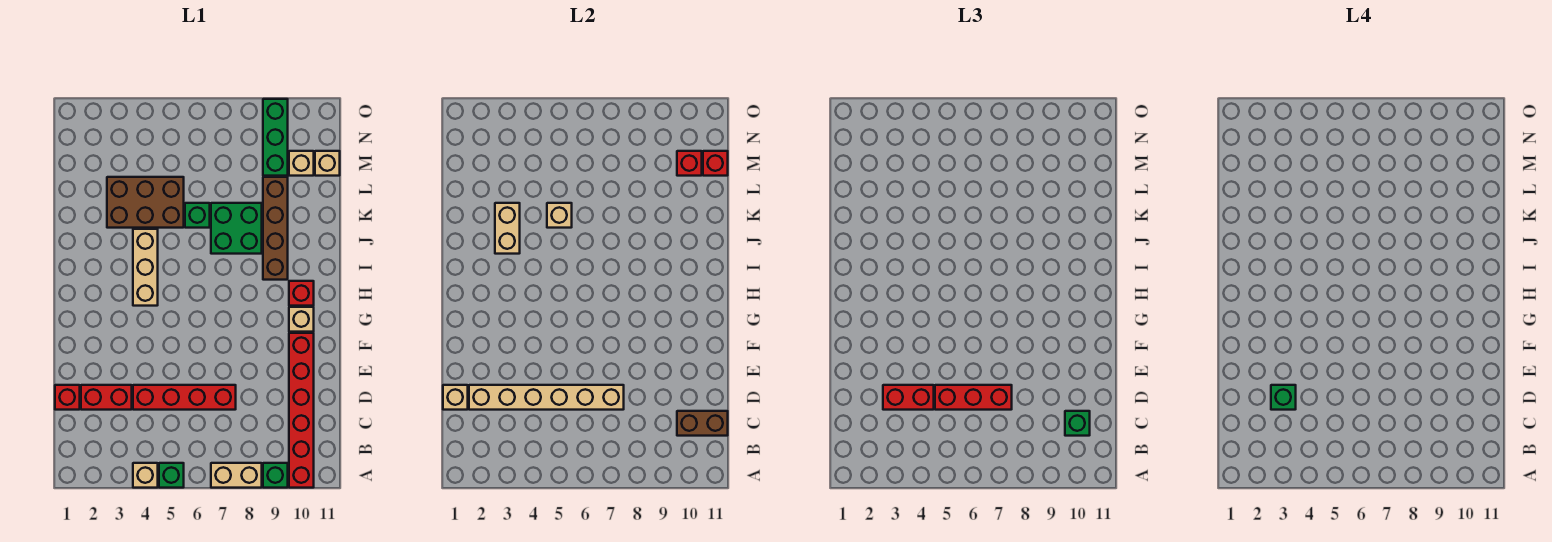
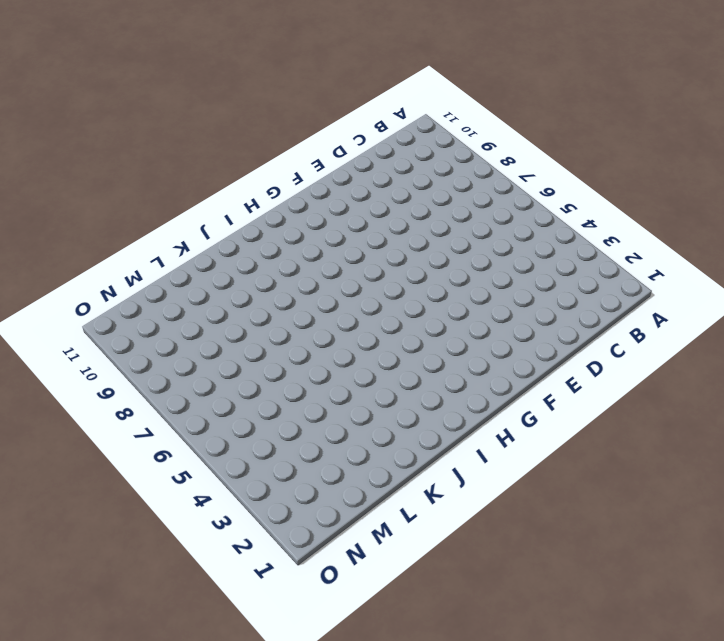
none -> tan brick A4 level 1
none -> green brick A5 level 1
none -> tan brick A7:A8 level 1

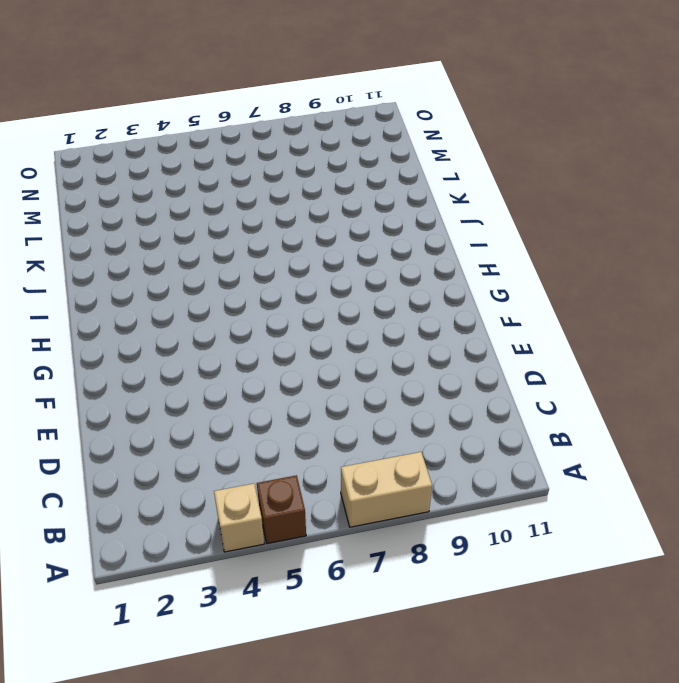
brown brick A5 level 1 -> green brick A5 level 1
none -> green brick A9 level 1
none -> red brick A10:F10 level 1
none -> red brick D1 level 1

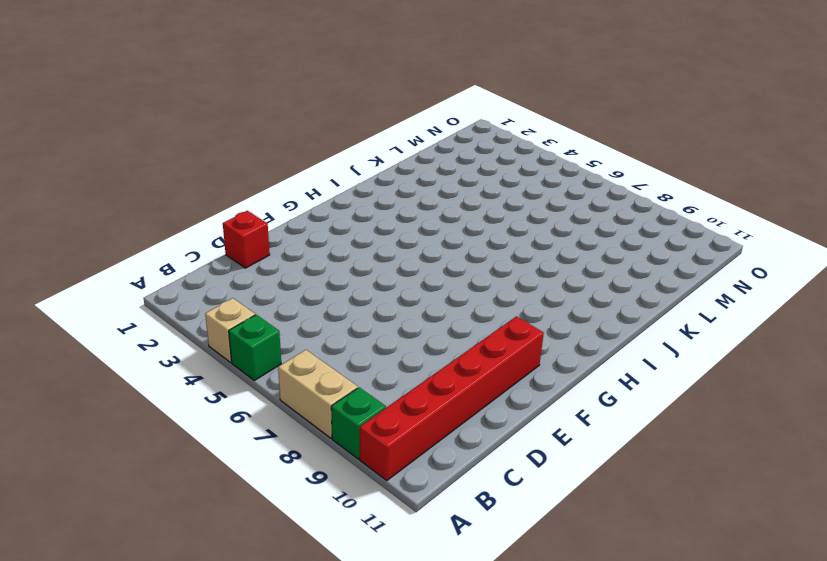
none -> red brick D2:D3 level 1
none -> red brick D4:D7 level 1
none -> tan brick G10 level 1

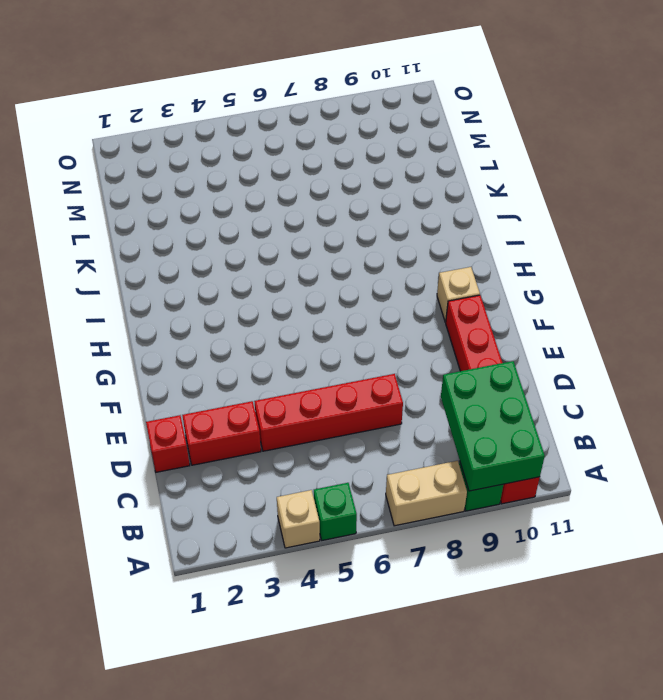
green brick A9:C10 level 2 -> brown brick C10:C11 level 2
none -> tan brick H4:J4 level 1
none -> red brick H10 level 1
none -> brown brick I9:L9 level 1

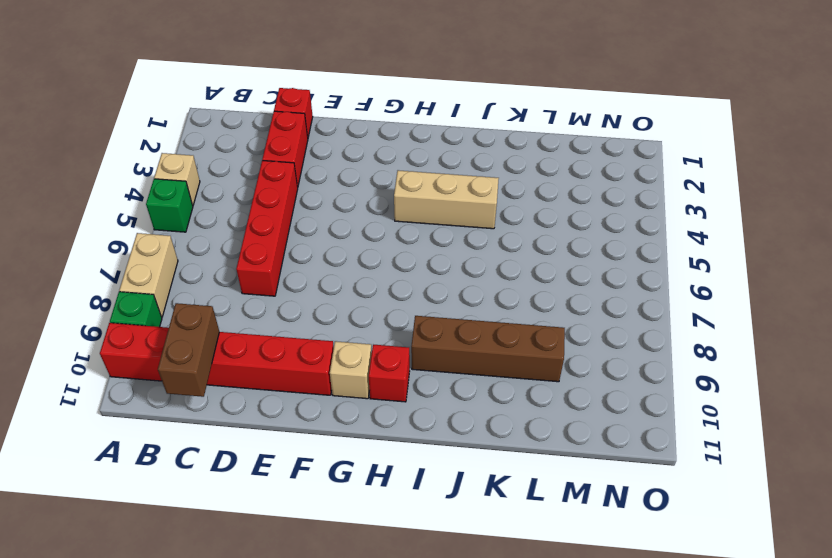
none -> green brick J7:K8 level 1
none -> brown brick K3:L5 level 1
none -> green brick K6 level 1

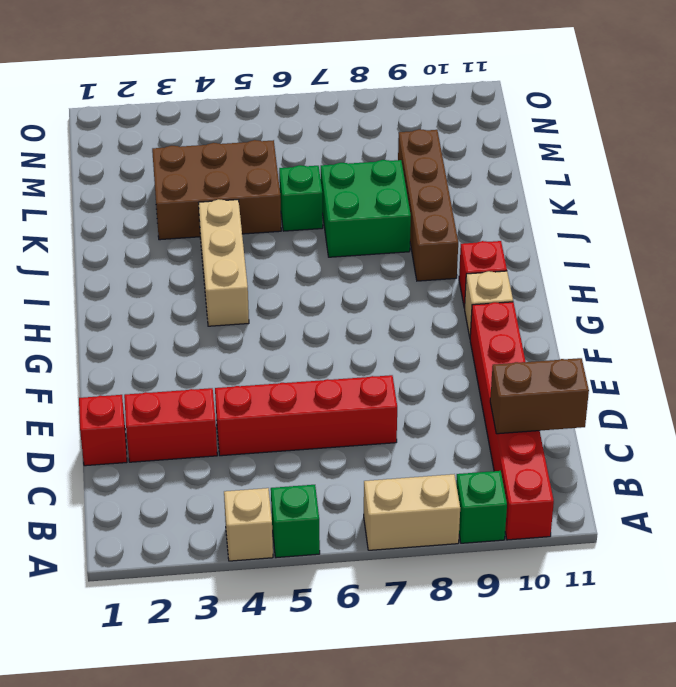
none -> green brick M9:O9 level 1
none -> tan brick M10 level 1
none -> tan brick M11 level 1

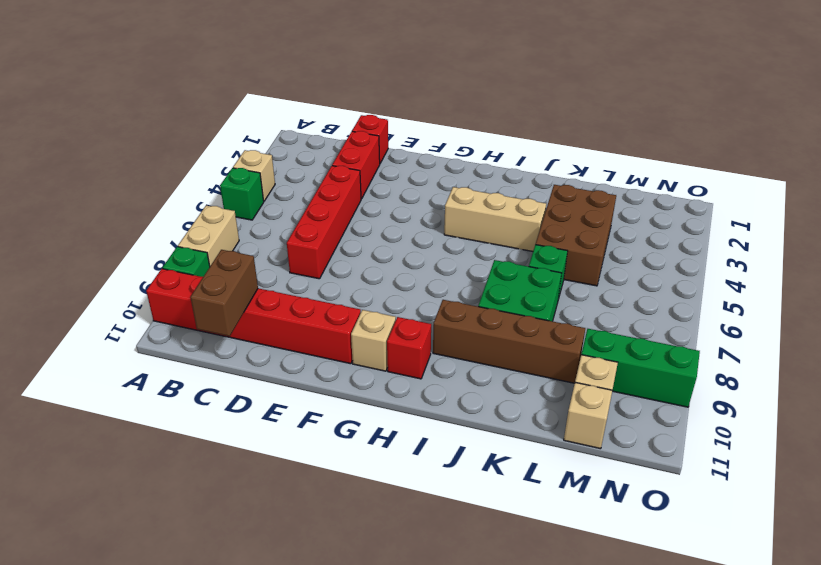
none -> tan brick D1 level 2
none -> tan brick D2:D7 level 2
none -> tan brick J3:K3 level 2

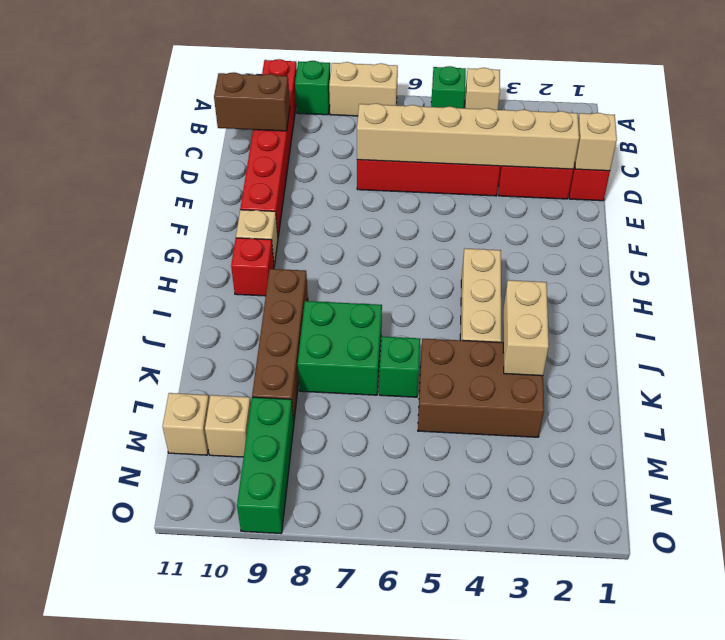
none -> tan brick K5 level 2
none -> red brick M10 level 2
none -> red brick M11 level 2

